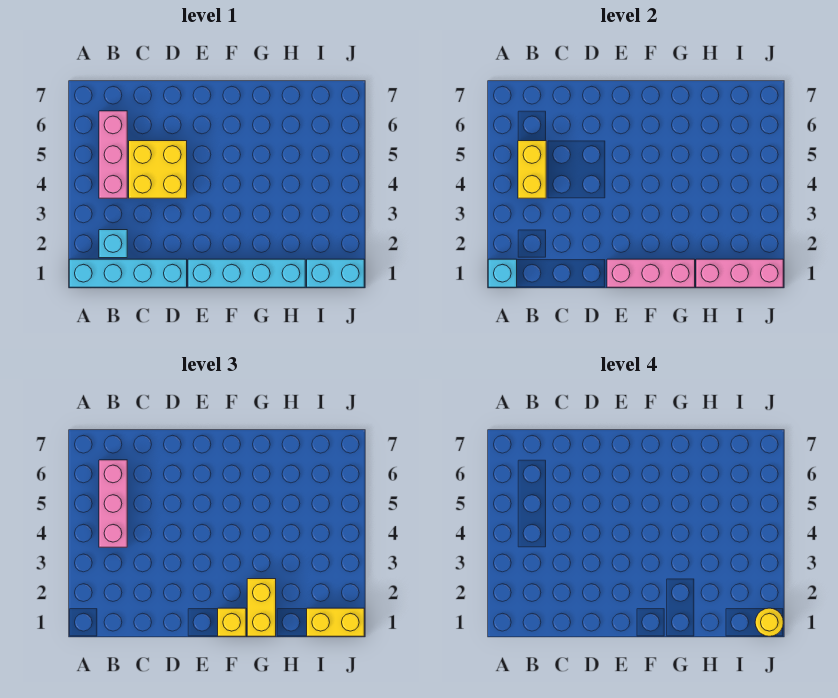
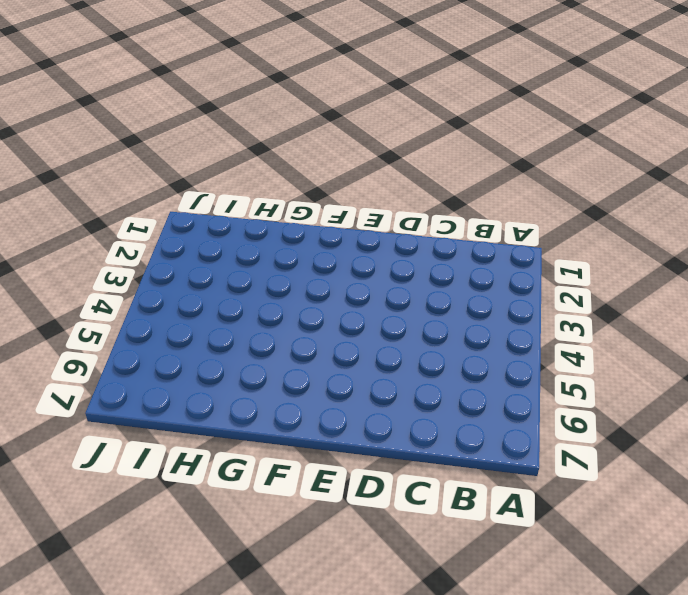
none -> cyan brick A1:D1 level 1
none -> cyan brick B2 level 1
none -> pink brick B4:B6 level 1

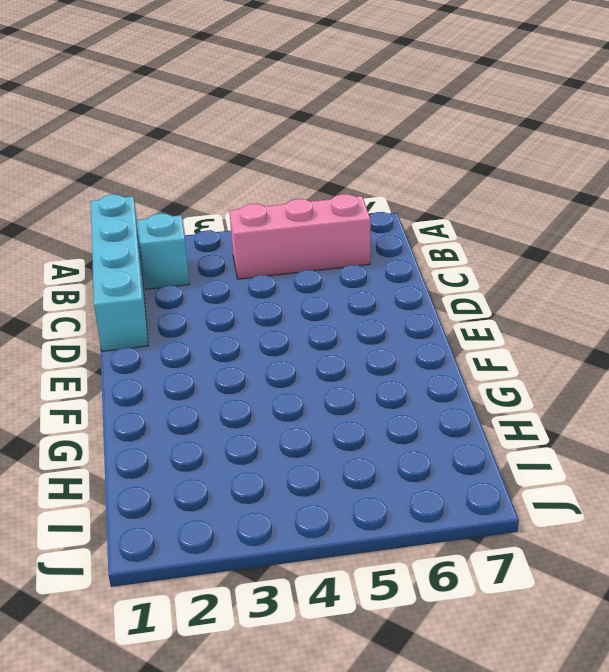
none -> yellow brick C4:D5 level 1
none -> cyan brick E1:H1 level 1
none -> cyan brick I1:J1 level 1

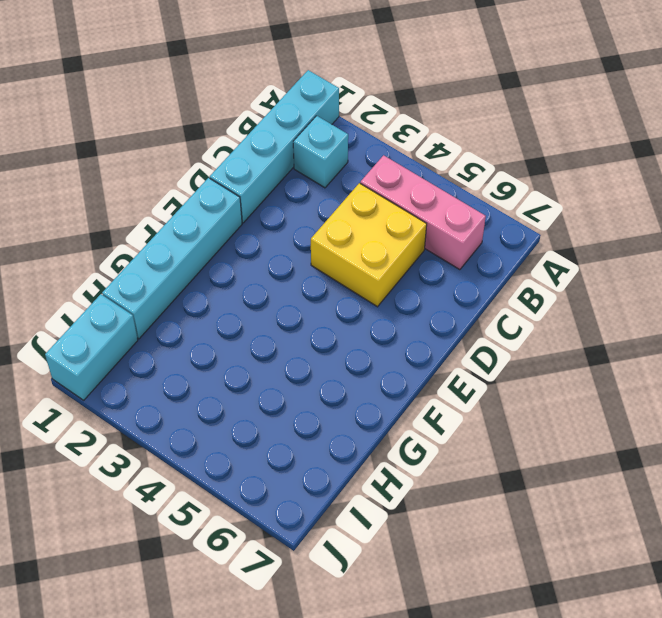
none -> cyan brick A1 level 2
none -> yellow brick B4:B5 level 2
none -> pink brick E1:G1 level 2

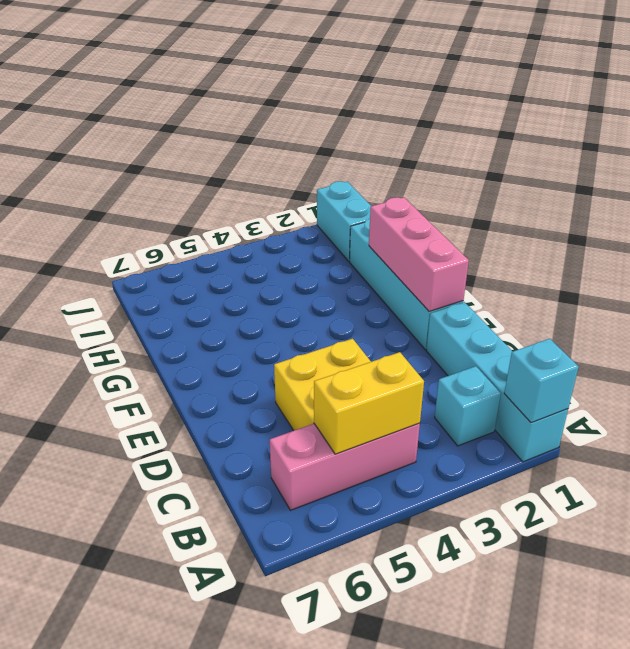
none -> pink brick H1:J1 level 2
none -> pink brick B4:B6 level 3
none -> yellow brick F1 level 3

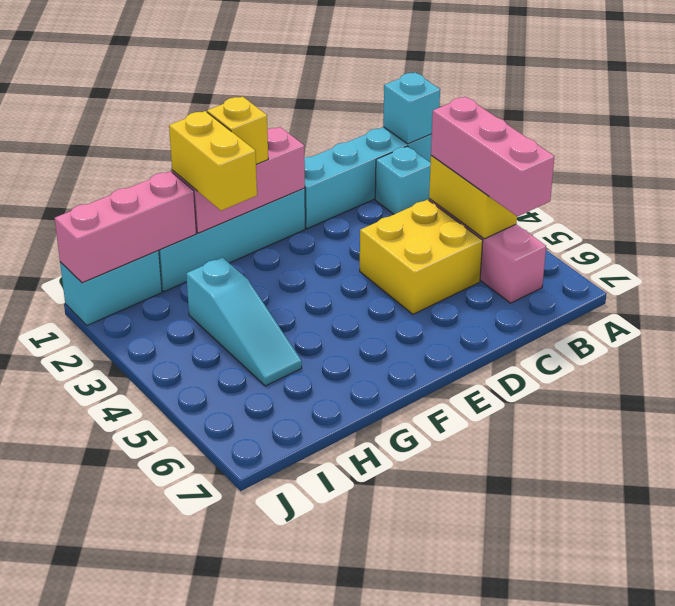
cyan slope H3:H5 level 1 top 3 -> none
none -> yellow brick I1:J1 level 3
none -> yellow round brick J1 level 4

